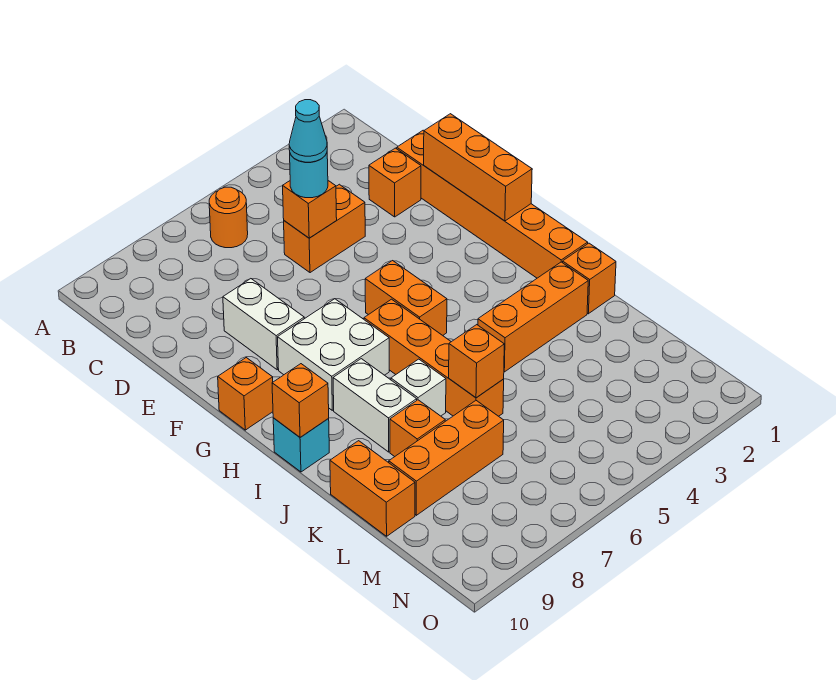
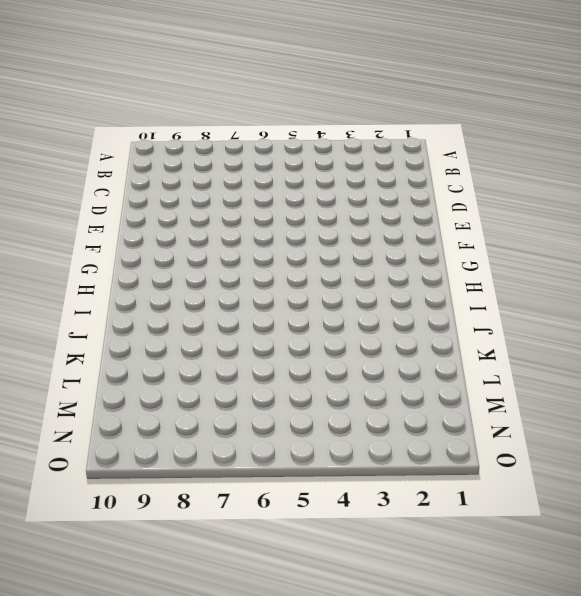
none -> orange round brick B6 level 1
none -> orange brick D1:I1 level 1
none -> orange brick D2 level 1

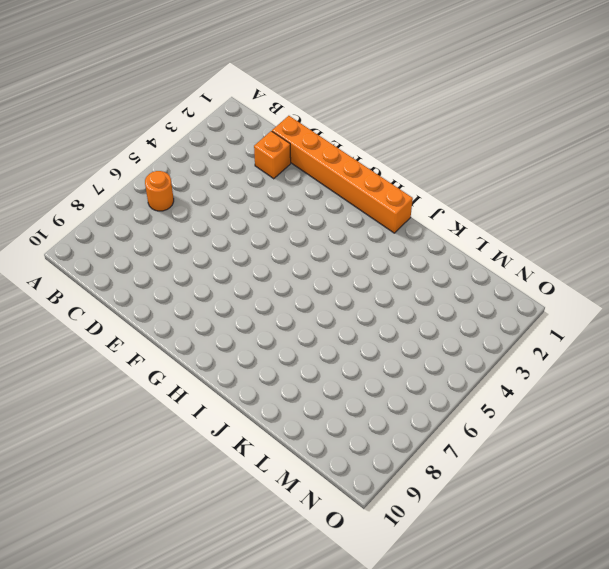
none -> orange brick D4:D5 level 1
none -> white brick E8:F8 level 1
none -> orange brick G5:H5 level 1

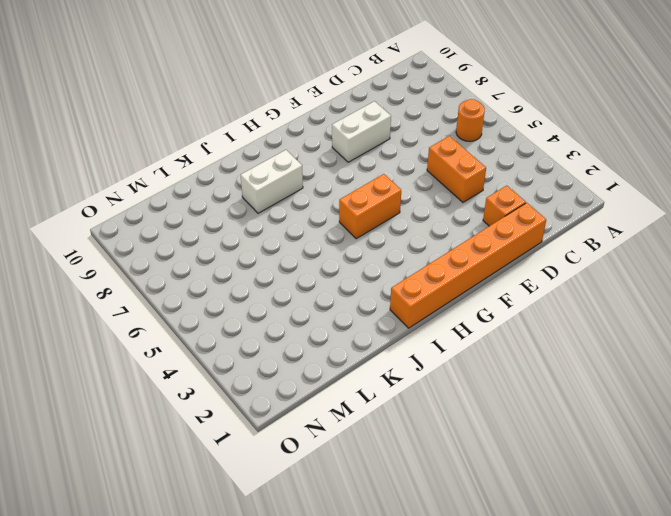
none -> white brick G7:H8 level 1
none -> orange brick G10 level 1
none -> orange brick H6:K6 level 1

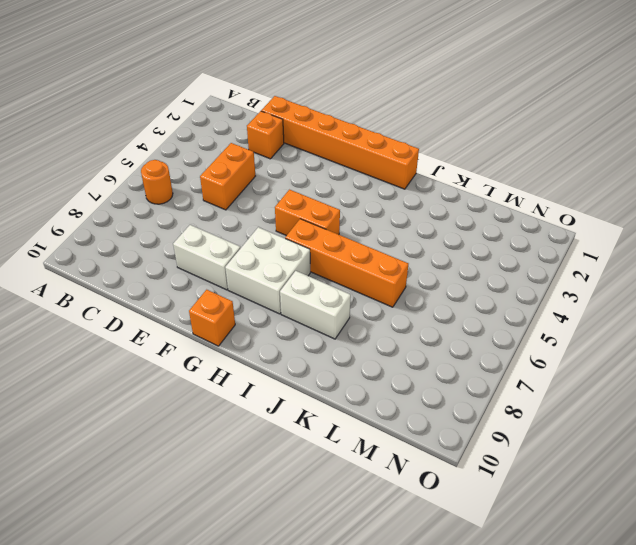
none -> cyan brick I10 level 1
none -> orange brick J1 level 1
none -> orange brick J2:J4 level 1

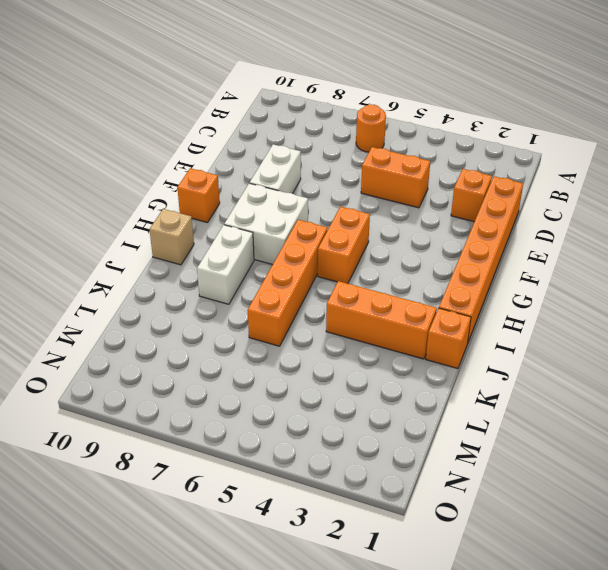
tan brick I10 level 1 -> cyan brick I10 level 1
none -> white brick J7 level 1
none -> orange brick K8 level 1
none -> orange brick K10:L10 level 1

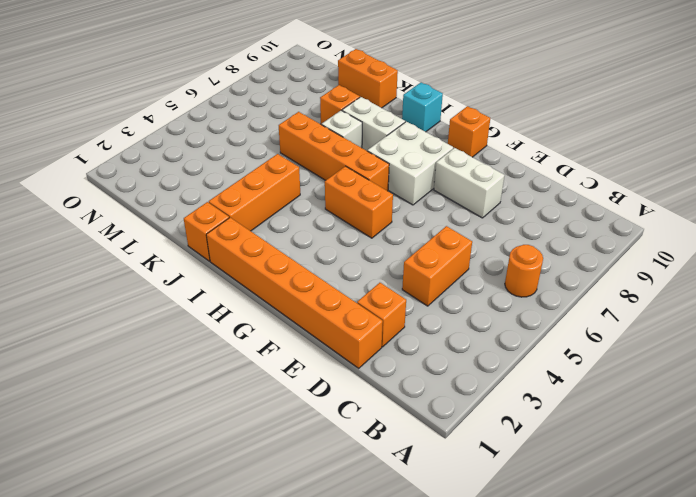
none -> orange brick L7:L9 level 1
none -> orange brick D5 level 2
none -> orange brick E1:G1 level 2

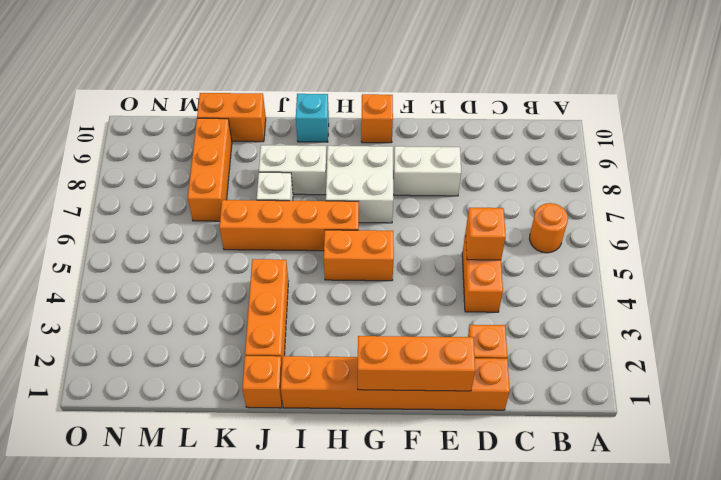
none -> orange brick K8 level 1
none -> orange brick I10 level 2
none -> orange brick K6 level 2

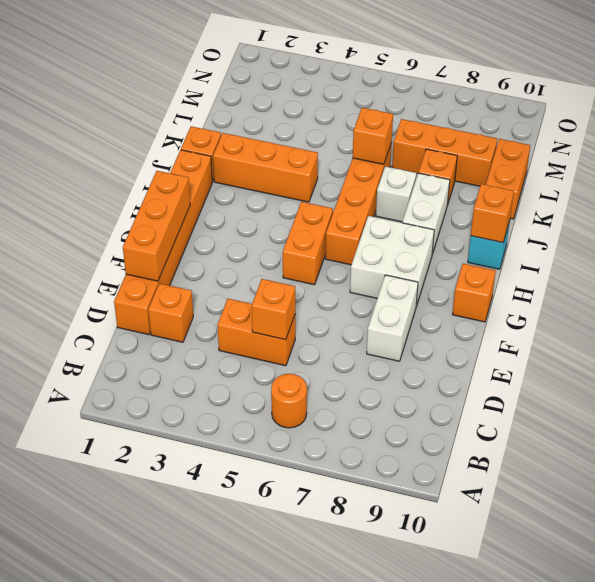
none -> cyan round brick D5 level 3
none -> cyan cone D5 level 4

